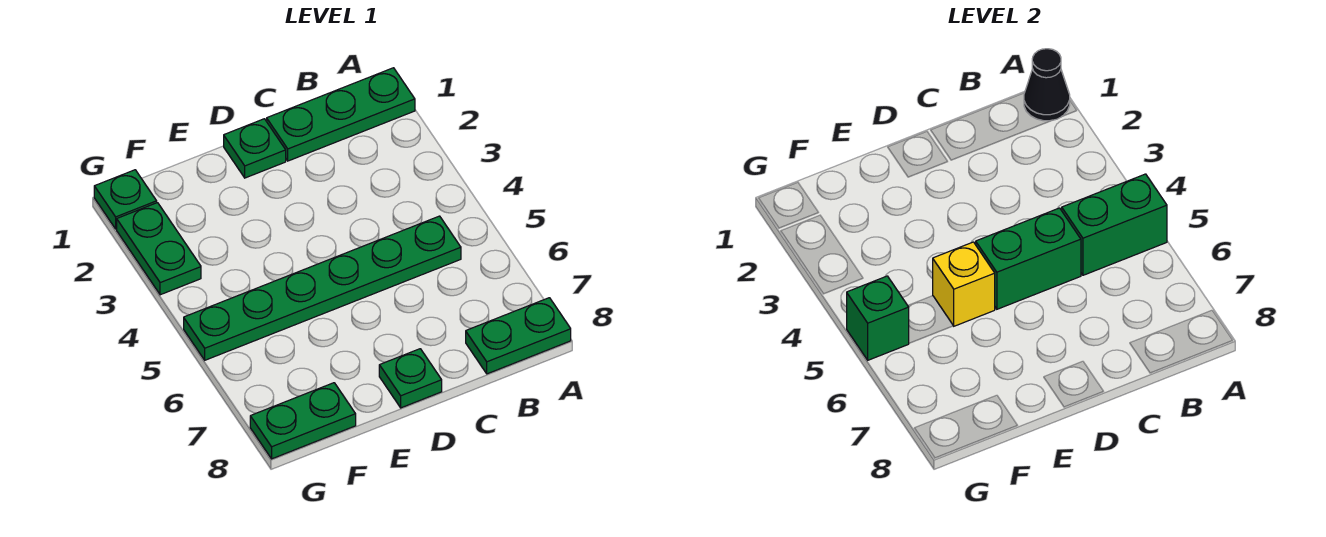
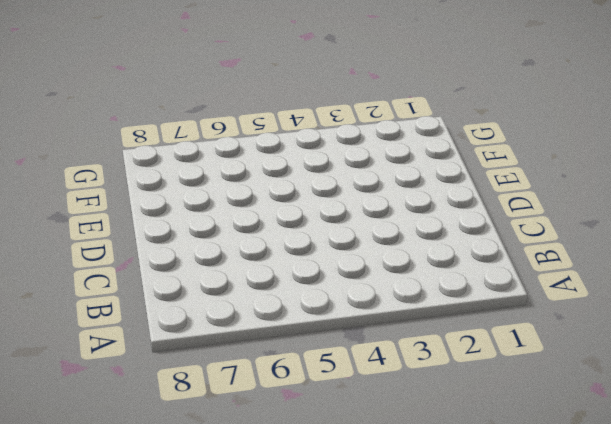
none -> green plate A1:C1 level 1
none -> green plate A8:B8 level 1
none -> green plate B5:G5 level 1

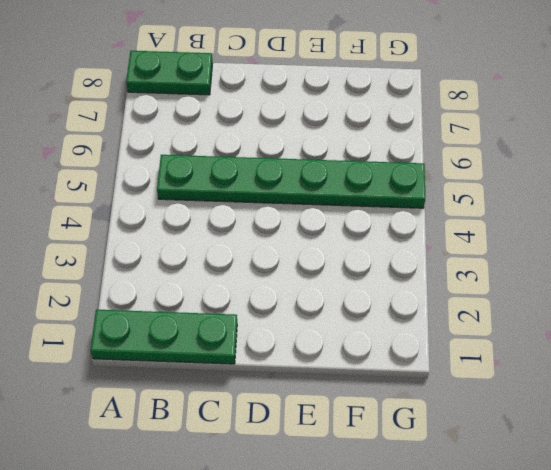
none -> green plate D1 level 1
none -> green plate D8 level 1
none -> green plate F8:G8 level 1

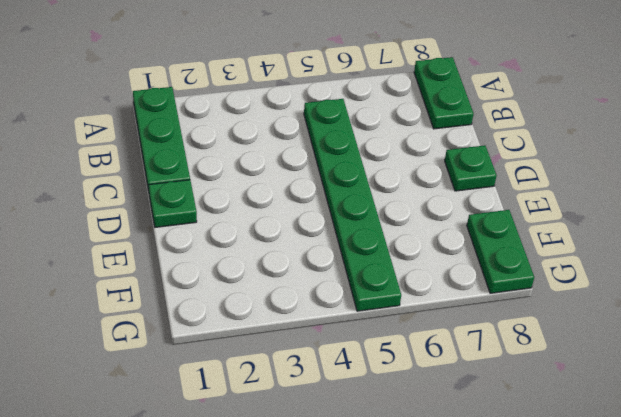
none -> green plate G1 level 1
none -> green plate G2:G3 level 1
none -> black cone A1 level 2

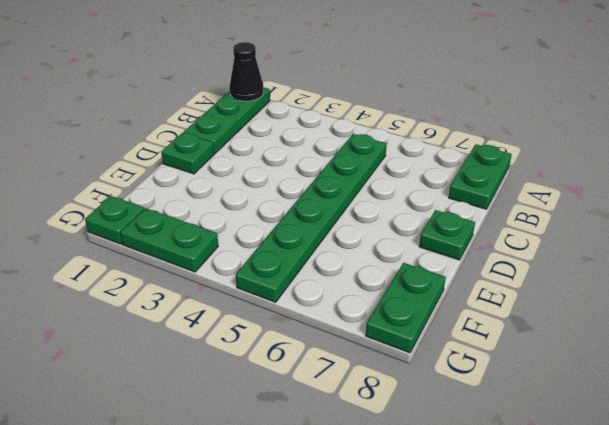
none -> green brick A5:B5 level 2
none -> green brick C5:D5 level 2
none -> yellow brick E5 level 2

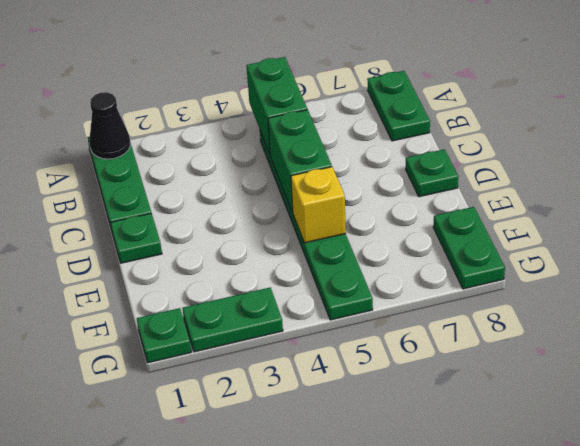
none -> green brick G5 level 2

